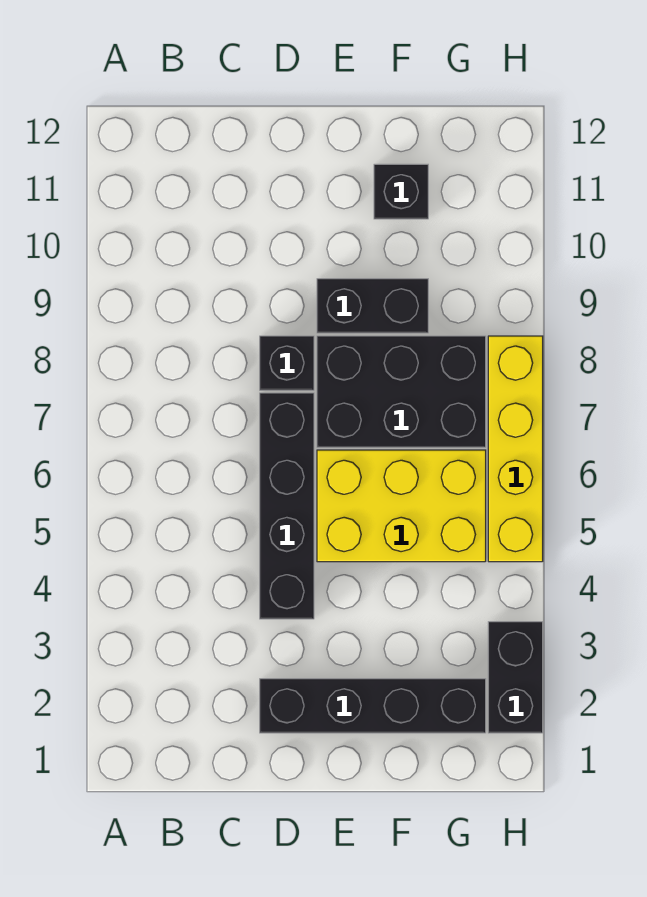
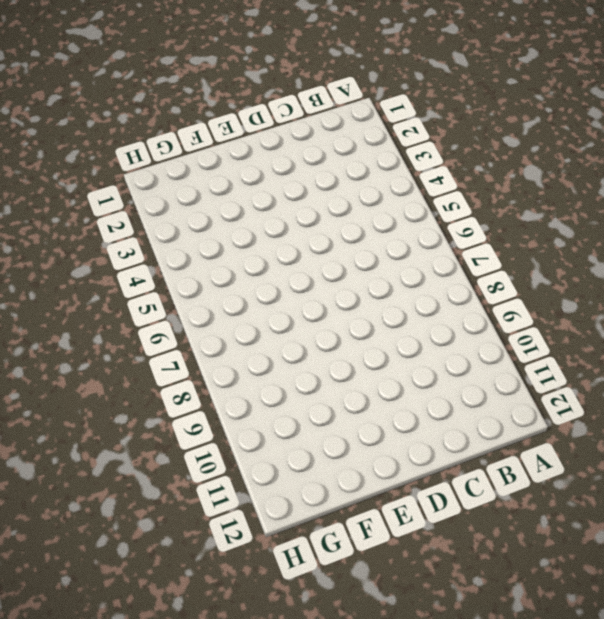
none -> black brick D2:G2 level 1
none -> black brick D4:D7 level 1

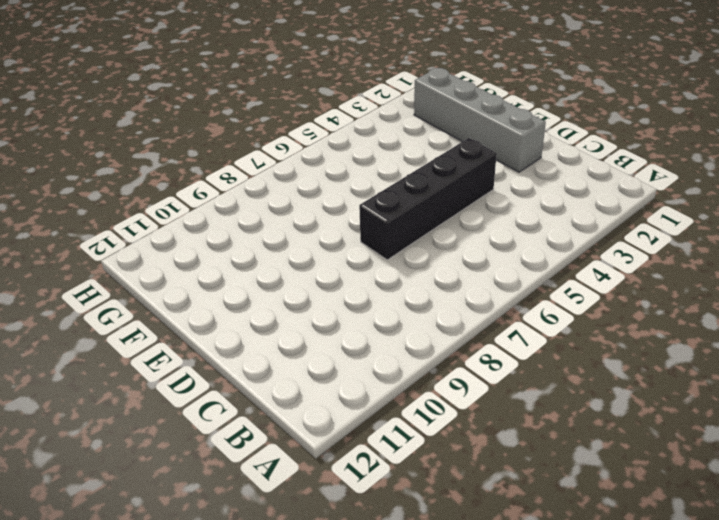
grey brick D2:G2 level 1 -> black brick D2:G2 level 1
none -> black brick D8 level 1
none -> yellow brick E5:G6 level 1

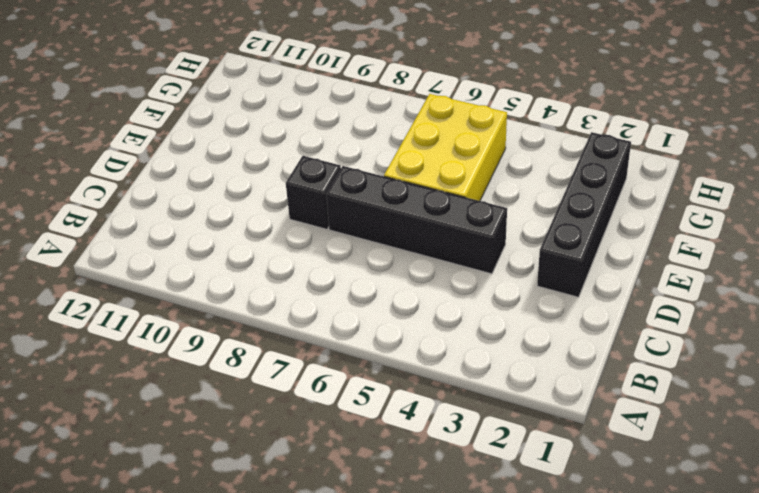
none -> black brick E7:G8 level 1
none -> black brick E9:F9 level 1

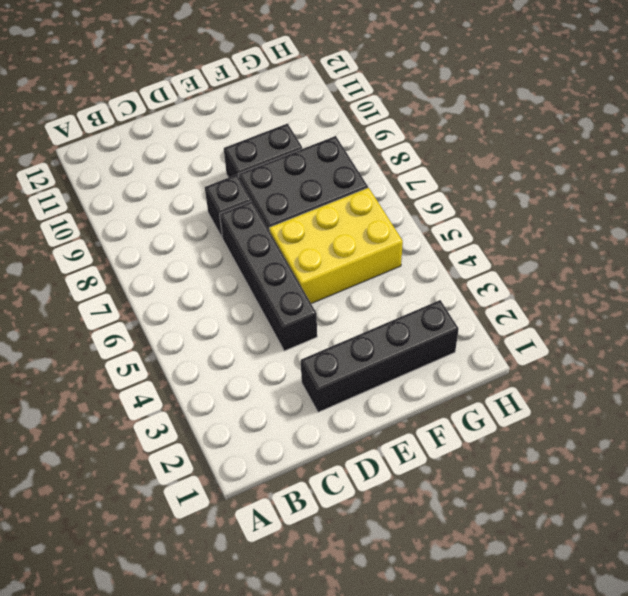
none -> black brick F11 level 1
none -> black brick H2:H3 level 1

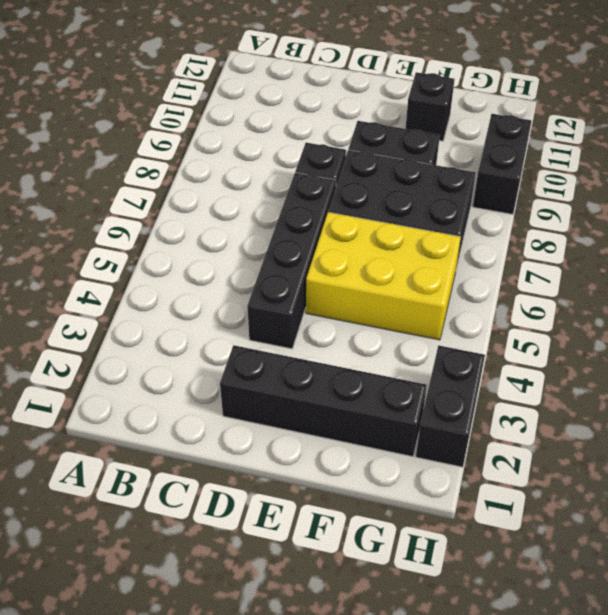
black brick H9:H10 level 1 -> none
none -> yellow brick H5:H8 level 1

